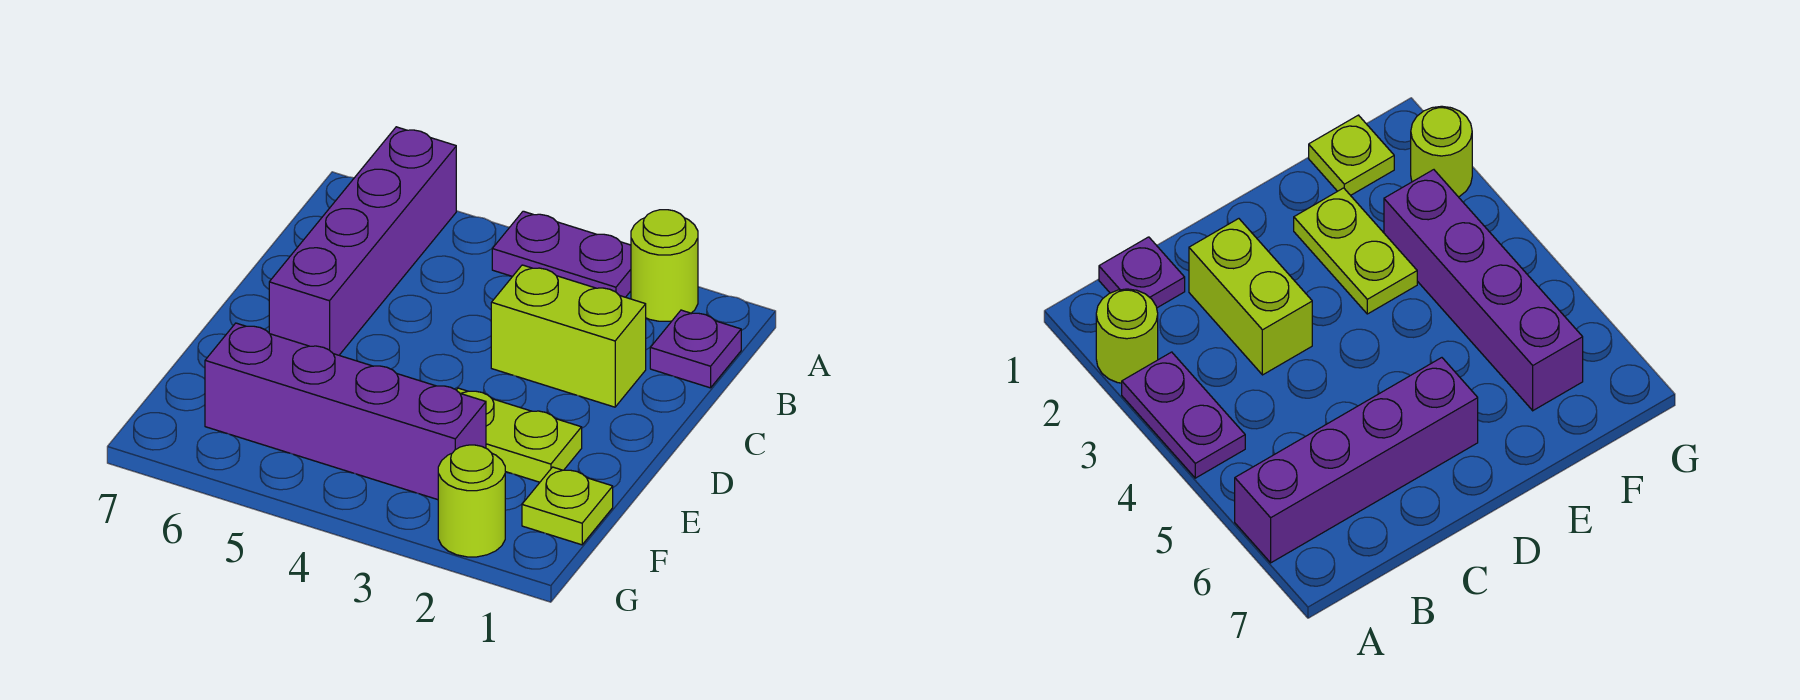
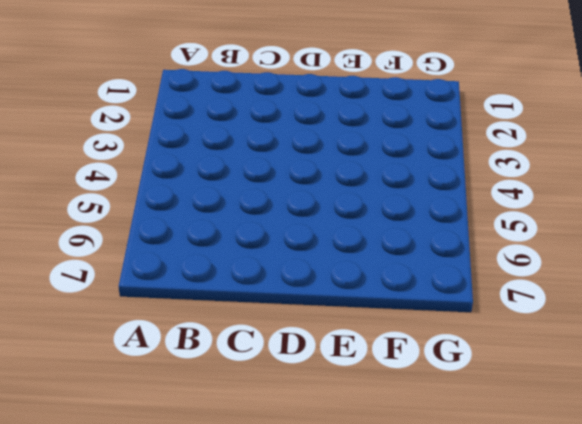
none -> lime round brick A2 level 1
none -> purple plate A3:A4 level 1

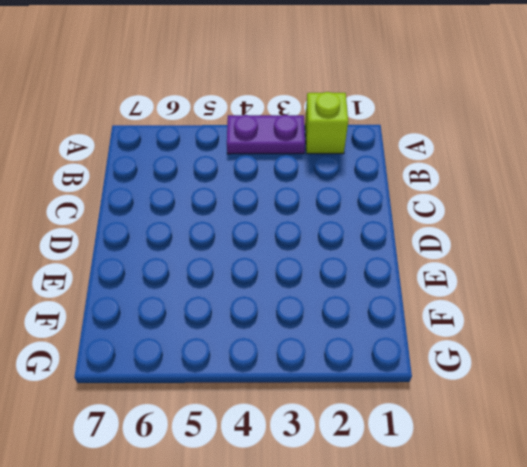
lime brick A2 level 1 -> lime round brick A2 level 1
none -> purple brick A6:D6 level 1
none -> purple plate B1 level 1

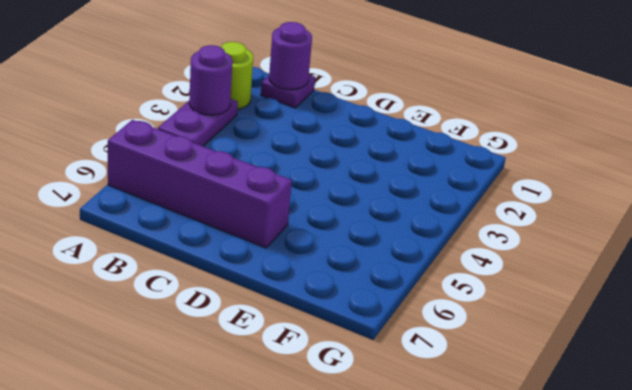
purple round brick A3 level 2 -> none
purple round brick B1 level 2 -> none
none -> lime brick C2:C3 level 1
none -> lime plate E2:E3 level 1

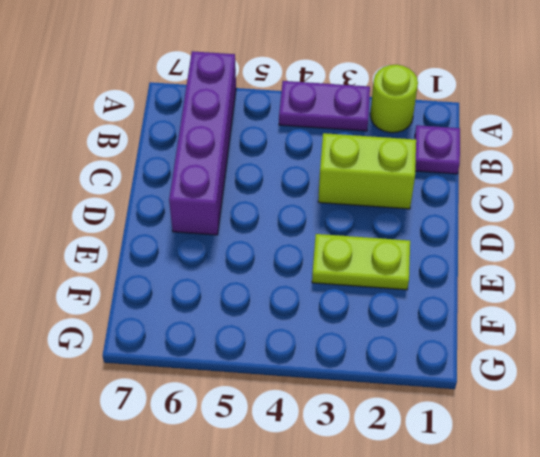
none -> lime plate F1 level 1
none -> purple brick F3:F6 level 1

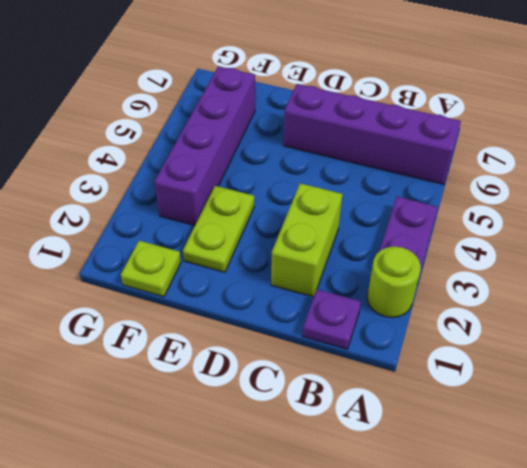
none -> lime round brick G2 level 1

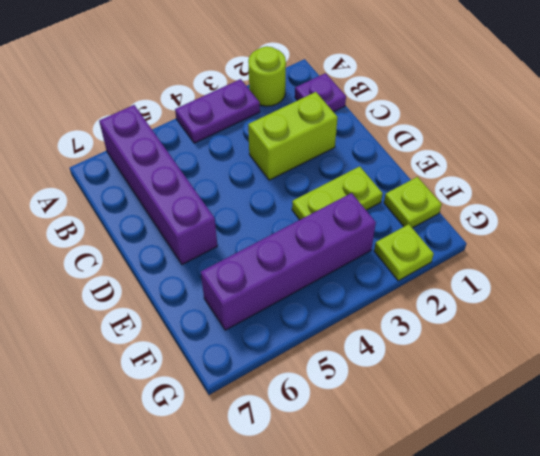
lime plate G2 level 1 -> lime round brick G2 level 1

